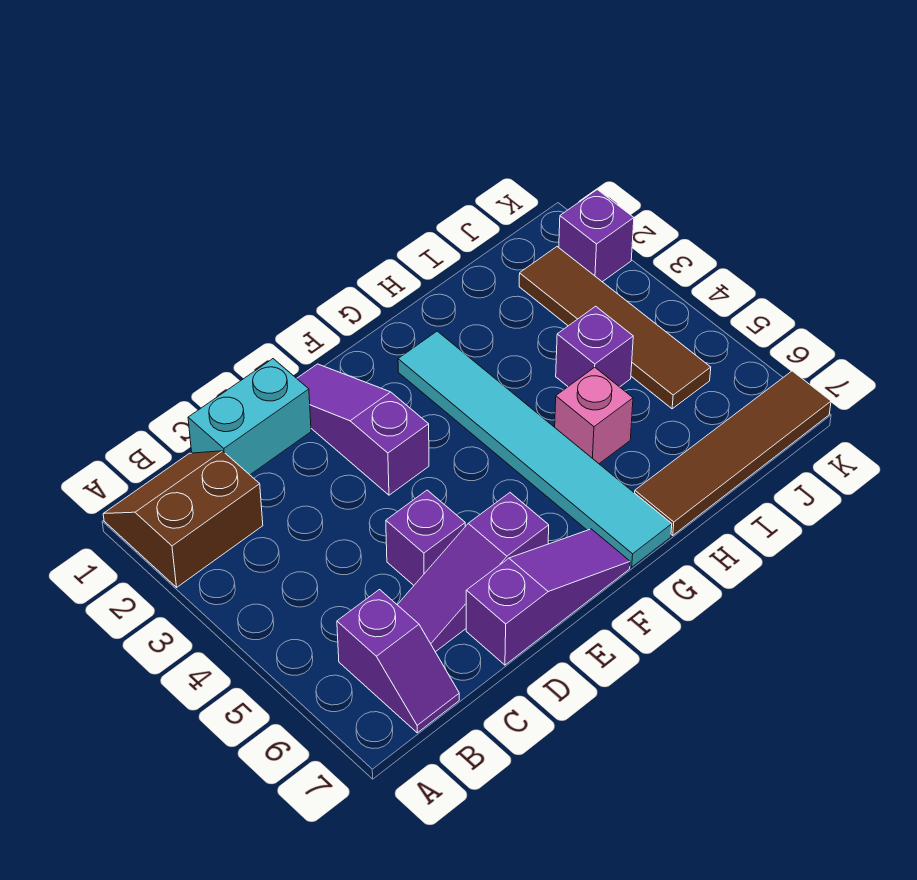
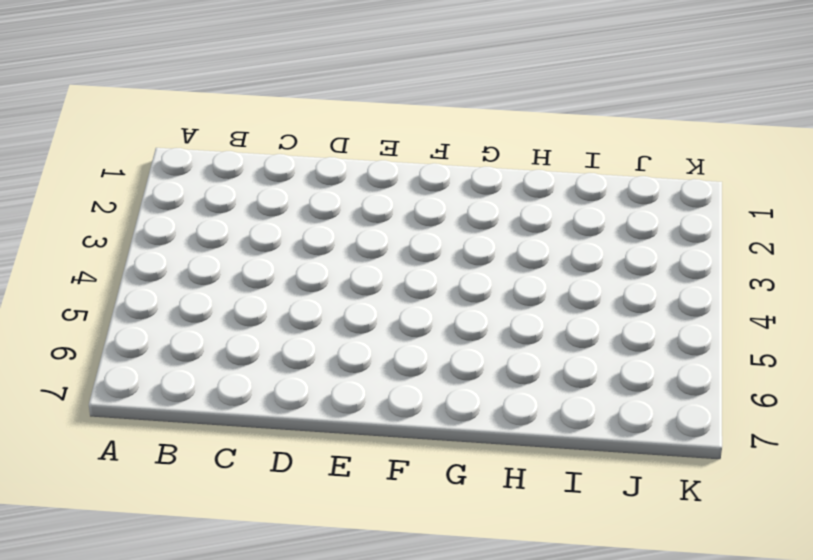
none -> brown slope A1:B2 level 1 top 2
none -> purple slope B6:B7 level 1 top 6
none -> cyan brick C1:D1 level 1

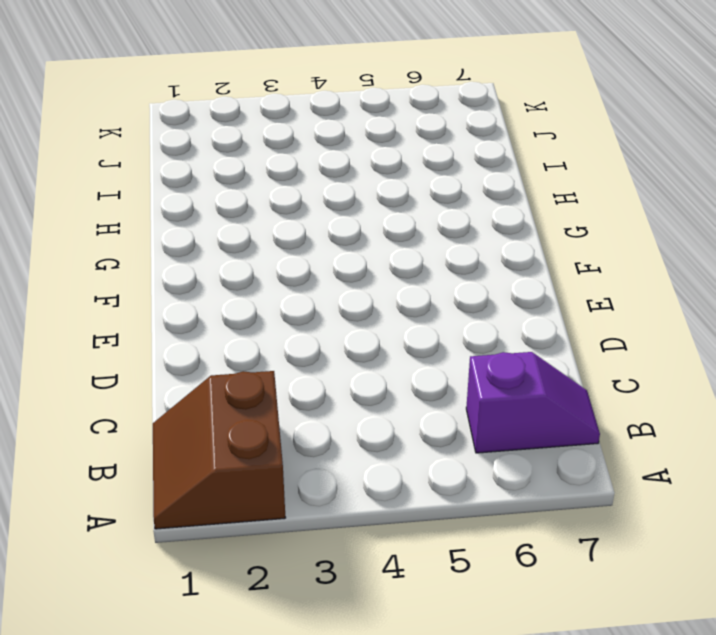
none -> cyan brick C1:D1 level 1
none -> purple slope C6:E6 level 1 top E
none -> purple brick D5 level 1

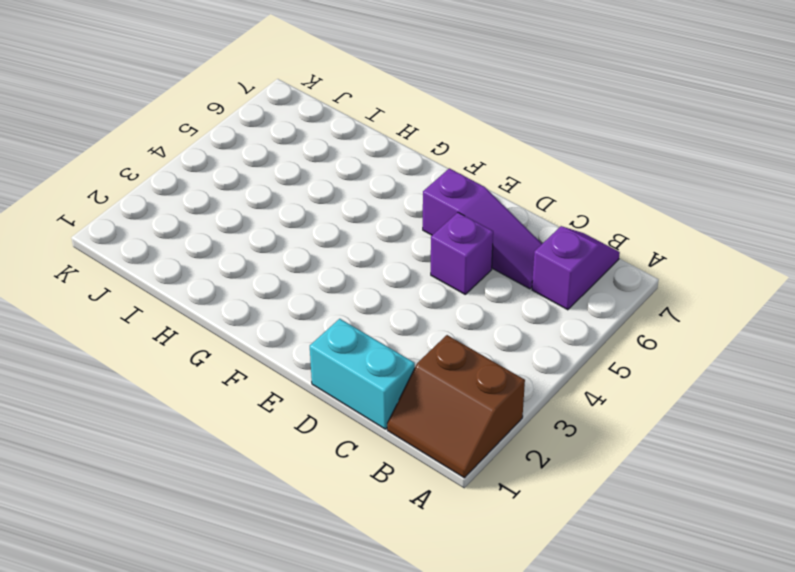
none -> purple slope D7:F7 level 1 top D
none -> purple slope E1:E3 level 1 top 3
none -> cyan tile G2:G7 level 1

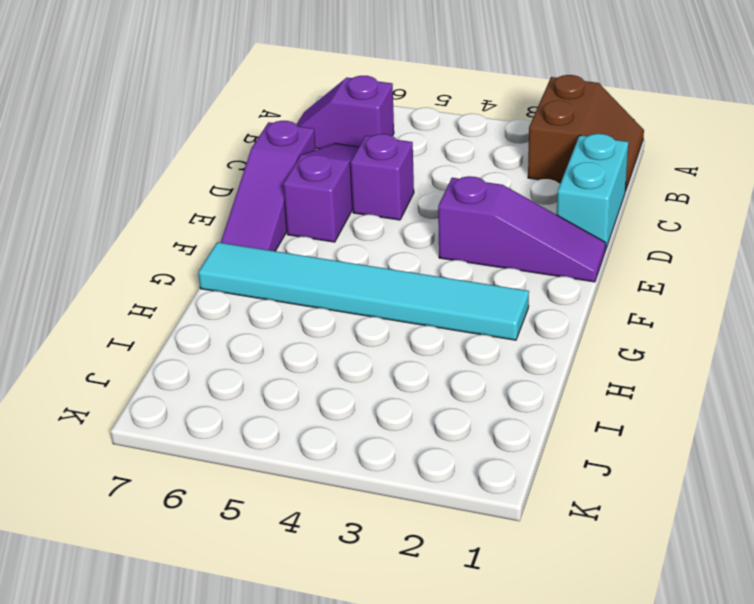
none -> pink brick H5 level 1
none -> brown tile H7:K7 level 1
none -> purple brick I4 level 1

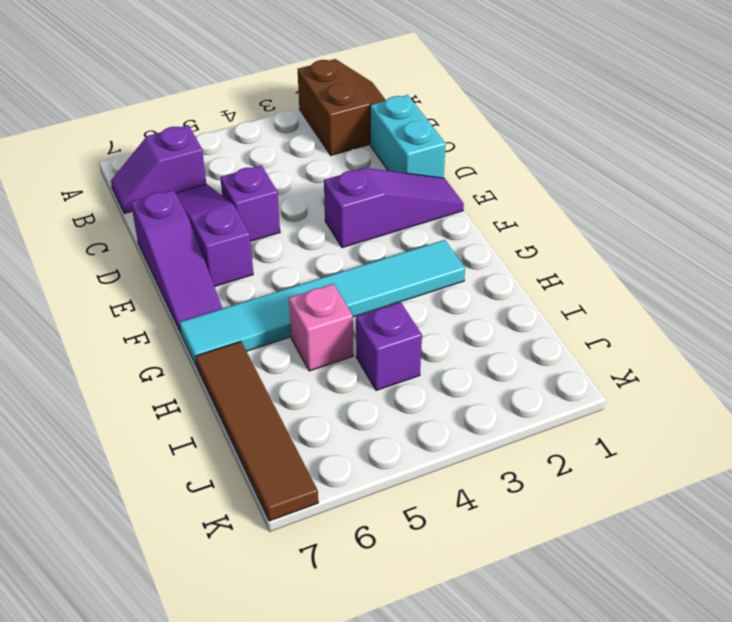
none -> brown tile J2:J5 level 1
none -> purple brick K2 level 1

